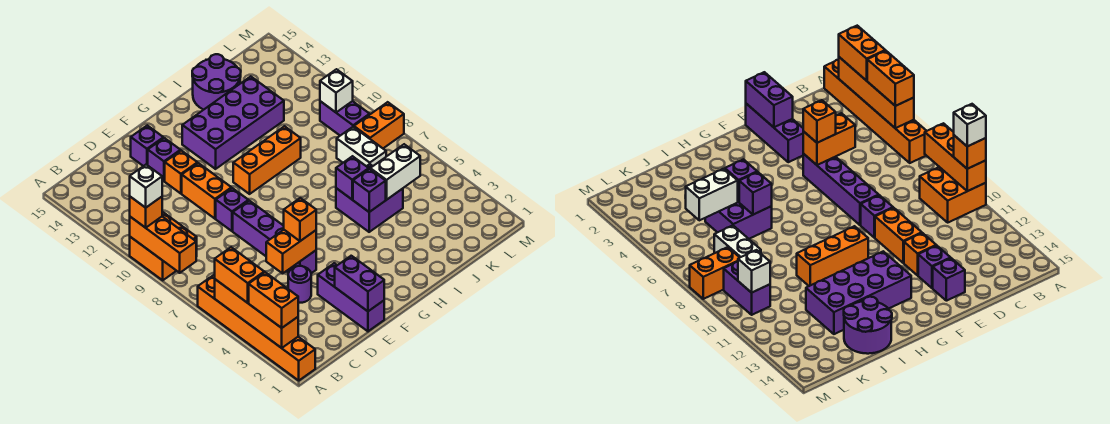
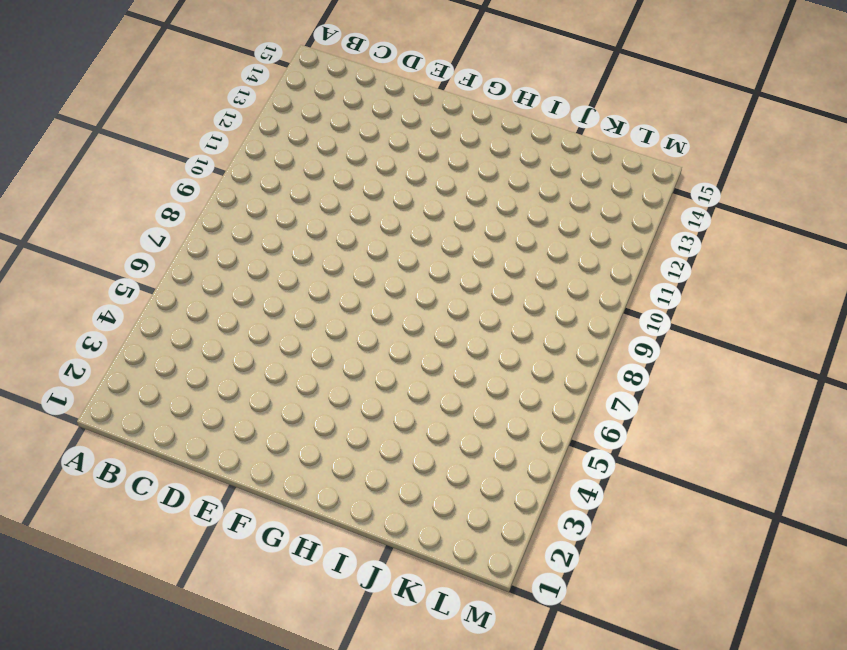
none -> orange brick A1:A6 level 1
none -> orange brick A9:B10 level 1
none -> purple round brick D4 level 1
none -> purple brick E1:E3 level 1

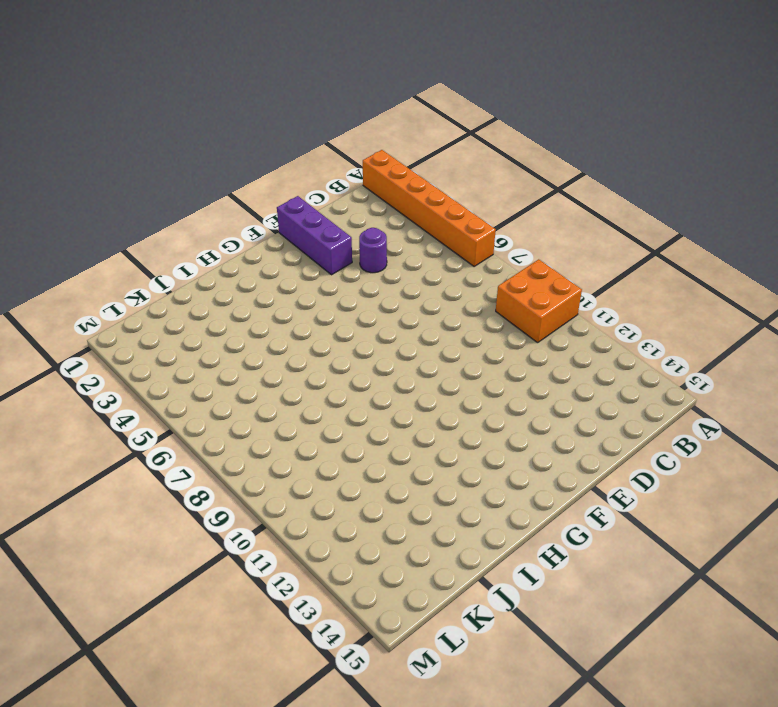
none -> purple brick E5:E8 level 1
none -> purple brick E9 level 1
none -> orange brick E10:E11 level 1
none -> orange brick E12 level 1

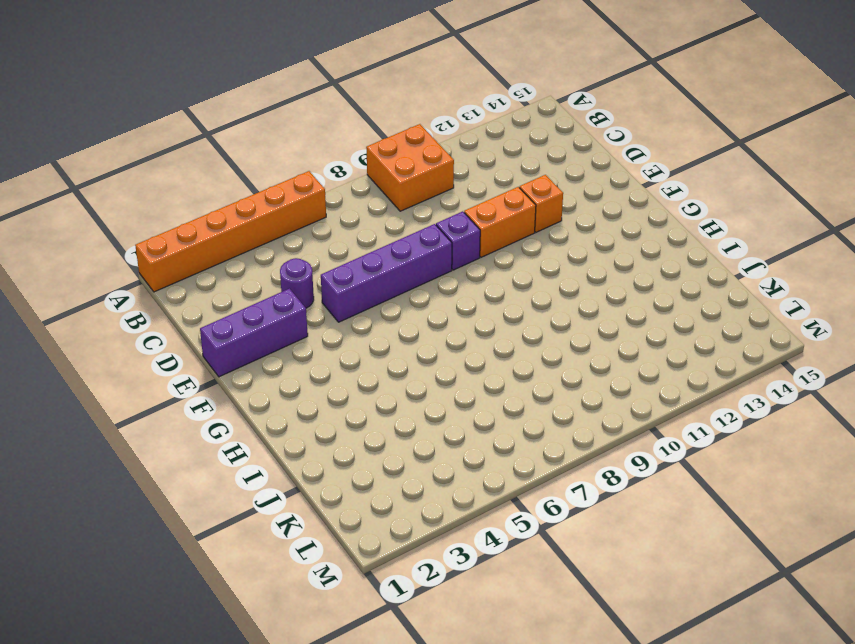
none -> purple brick E13 level 1
none -> purple brick E14 level 1
none -> orange brick G10:I10 level 1
none -> purple brick G12:J13 level 1

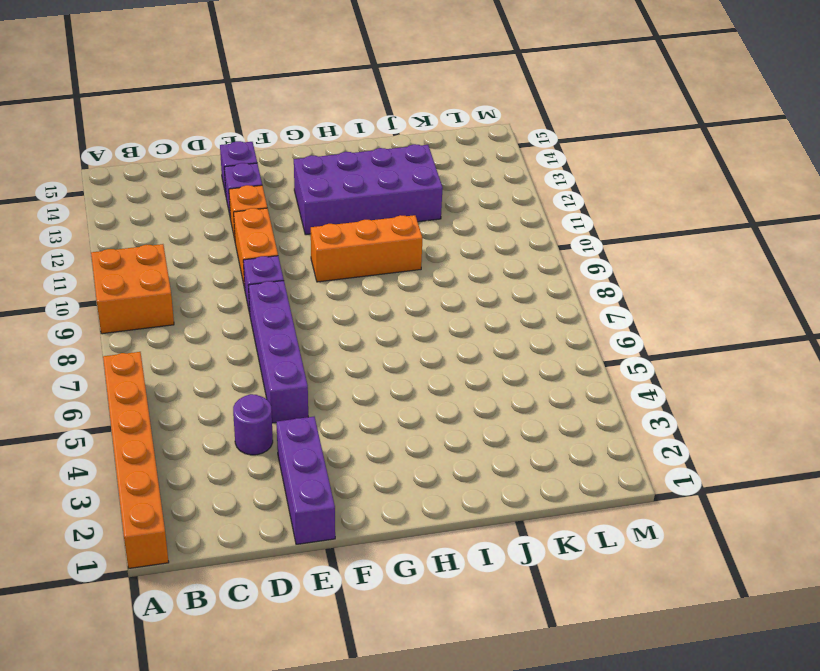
none -> purple brick I5:J6 level 1
none -> purple round brick I14:J15 level 1
none -> white brick K7:K8 level 1
none -> orange brick L8:M8 level 1

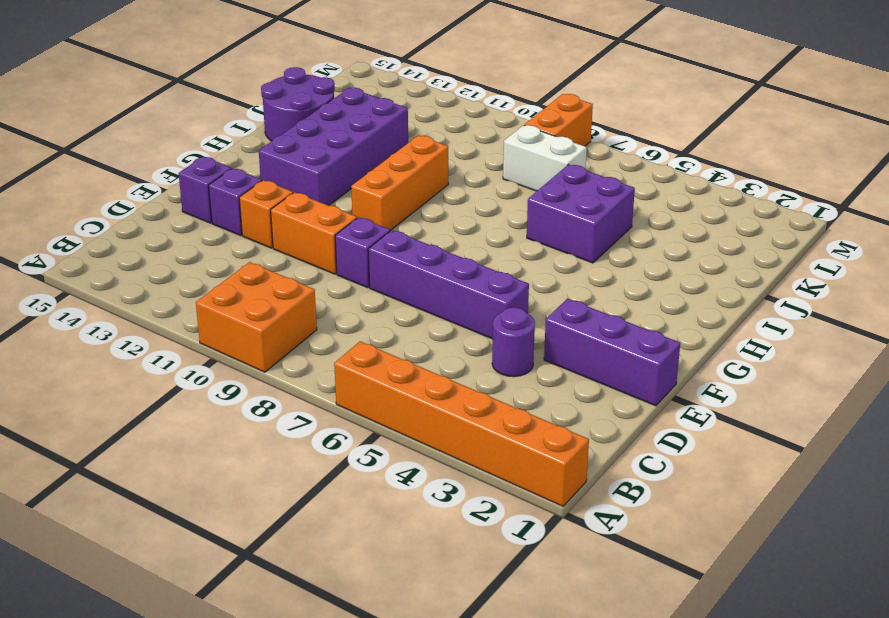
none -> purple brick L9:L10 level 1
none -> orange brick A2:A5 level 2
none -> orange brick A8:A10 level 2
none -> orange brick D5:E5 level 2

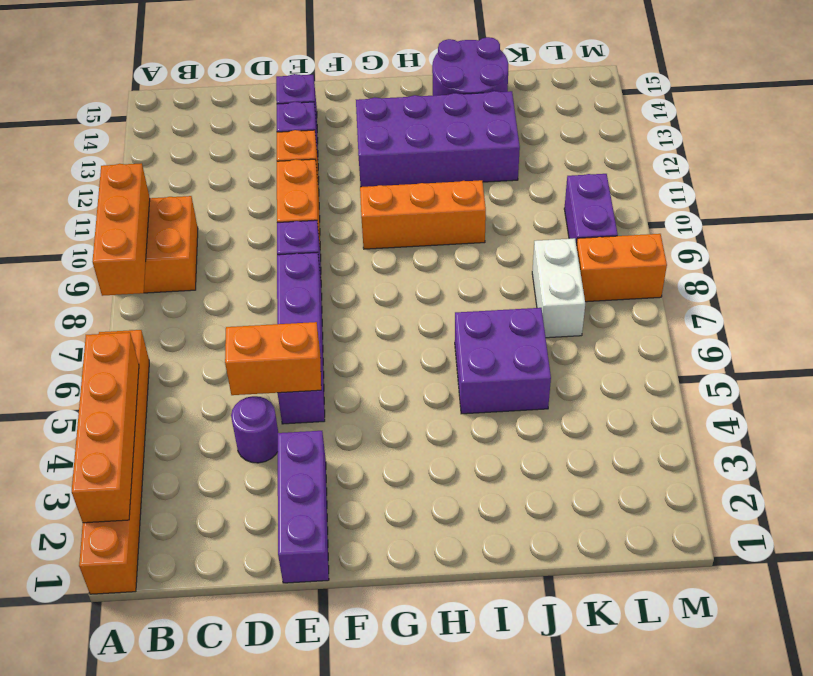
none -> purple brick E1:E2 level 2
none -> purple brick I5 level 2
none -> purple brick I6 level 2
none -> white brick J5:K5 level 2

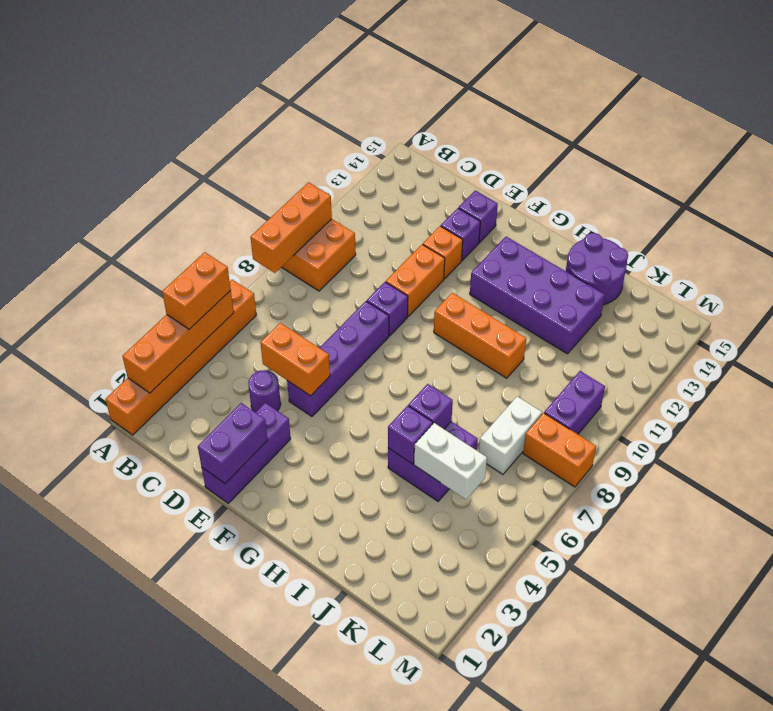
none -> white brick L10 level 2
none -> orange brick A2:A3 level 3
none -> orange brick A10 level 3
none -> orange brick E5 level 3

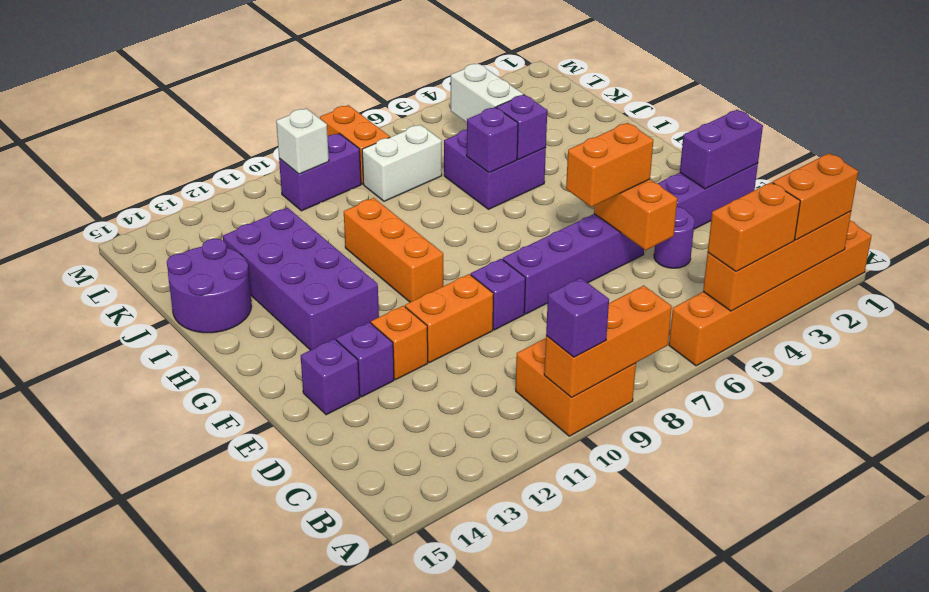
purple brick A10 level 3 -> orange brick A10 level 3
orange brick E5:E6 level 3 -> orange brick E5 level 3
none -> white brick A10 level 4

